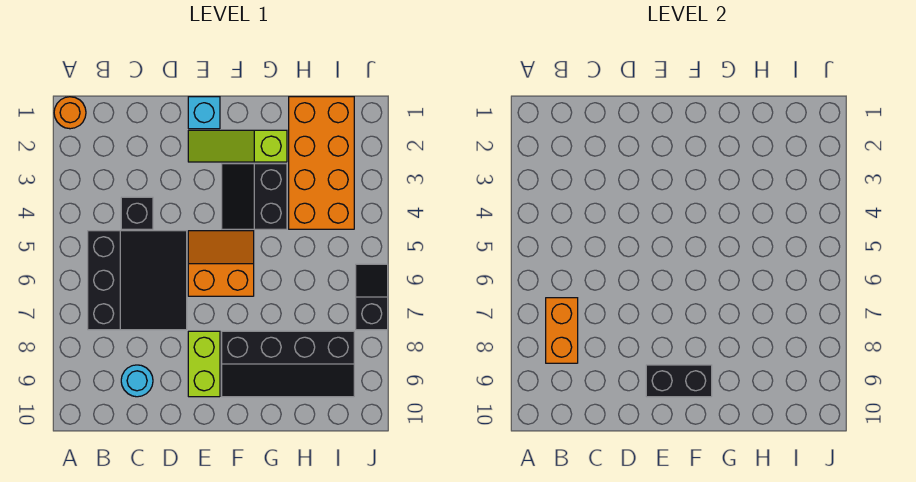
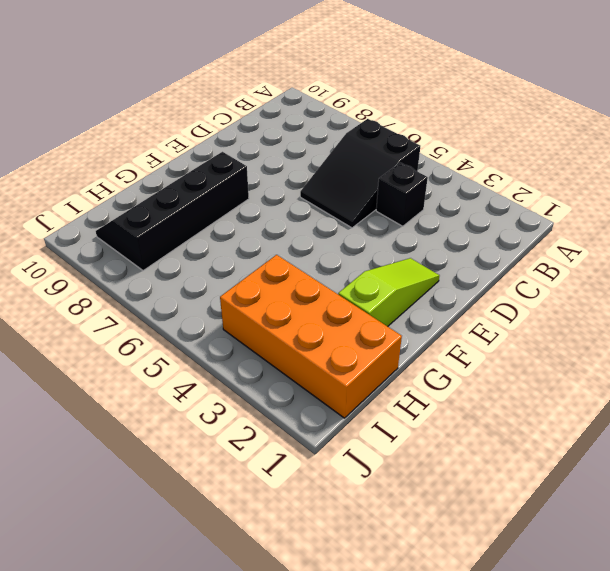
black slope B5:D6 level 1 top B -> black slope B5:D7 level 1 top B
none -> orange round brick A1 level 1
none -> cyan round brick C9 level 1
none -> cyan brick E1 level 1

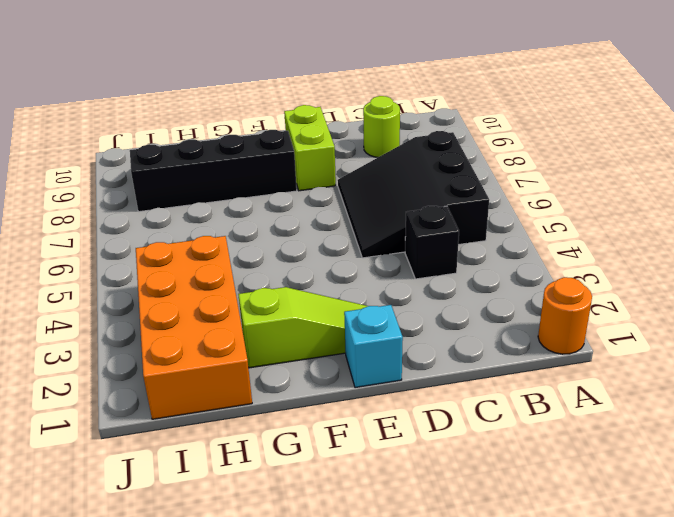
lime round brick C9 level 1 -> cyan round brick C9 level 1
none -> orange slope E5:F6 level 1 top 6
none -> black slope F3:G4 level 1 top G
none -> black slope J6:J7 level 1 top 7

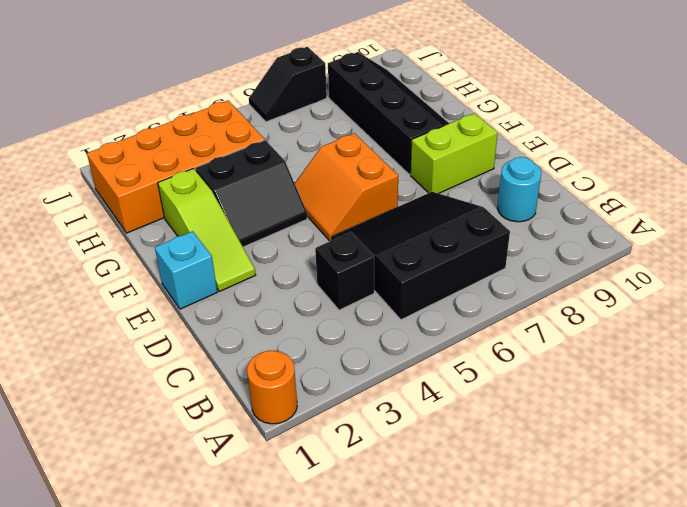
none -> orange brick B7:B8 level 2
none -> black brick E9:F9 level 2

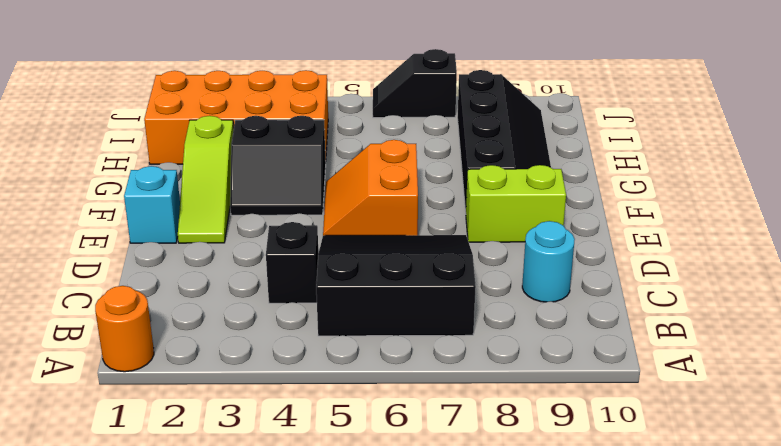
none -> orange brick B7:B8 level 2
none -> black brick E9:F9 level 2

